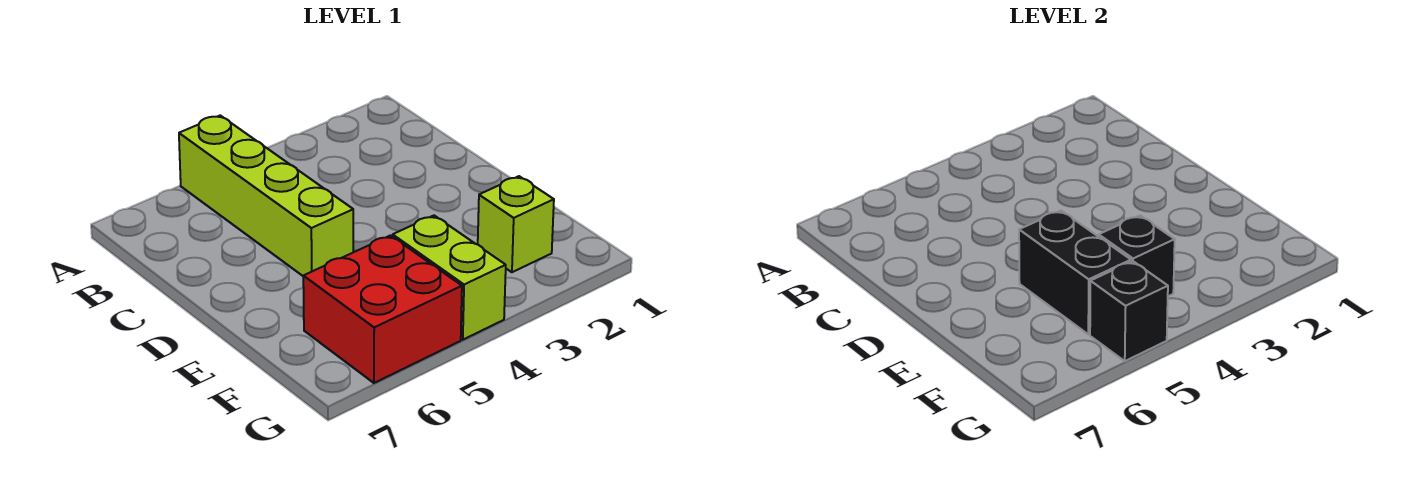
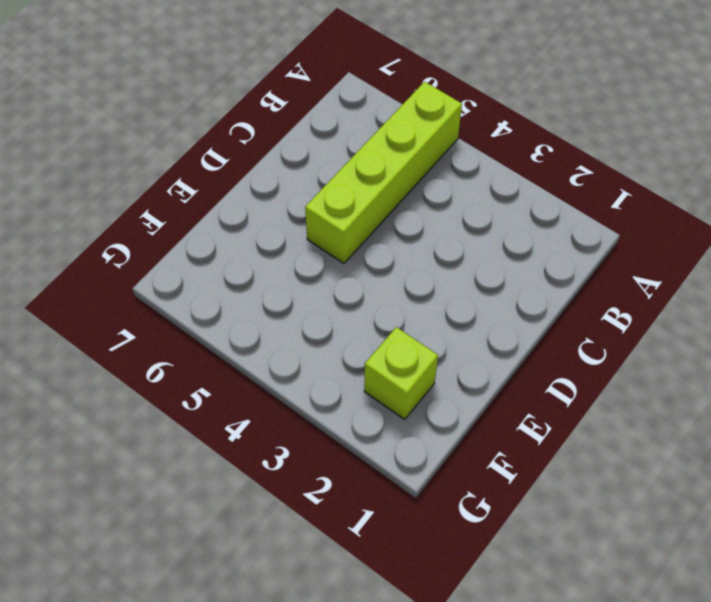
none -> lime brick F4:G4 level 1
none -> red brick F5:G6 level 1

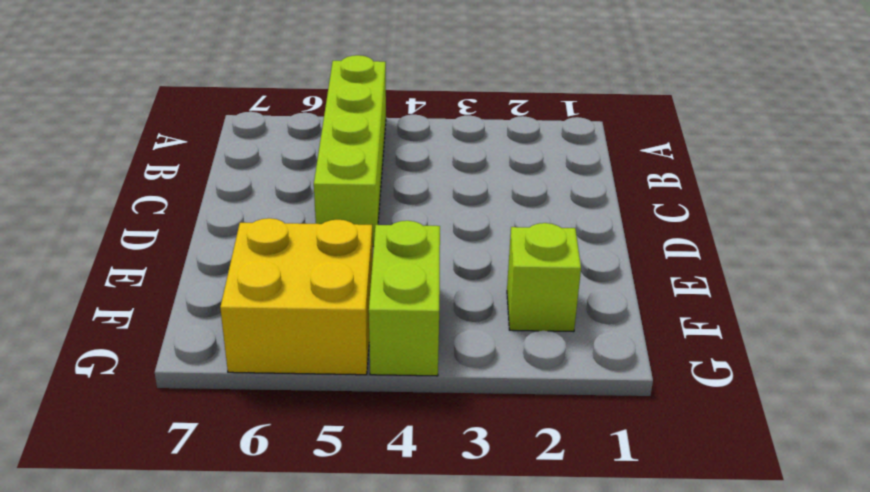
yellow brick F5:G6 level 1 -> red brick F5:G6 level 1
none -> black brick E5:F5 level 2
none -> black brick F4 level 2

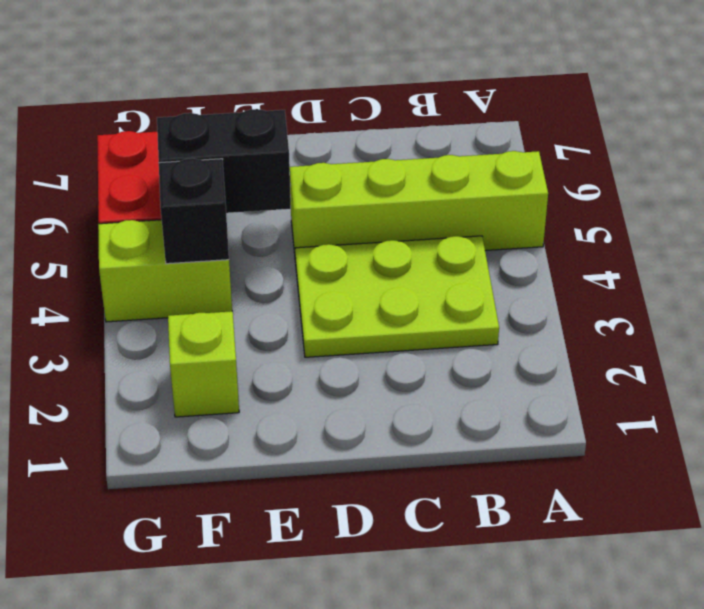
lime plate B3:D4 level 1 -> none
none -> black brick G5 level 2

